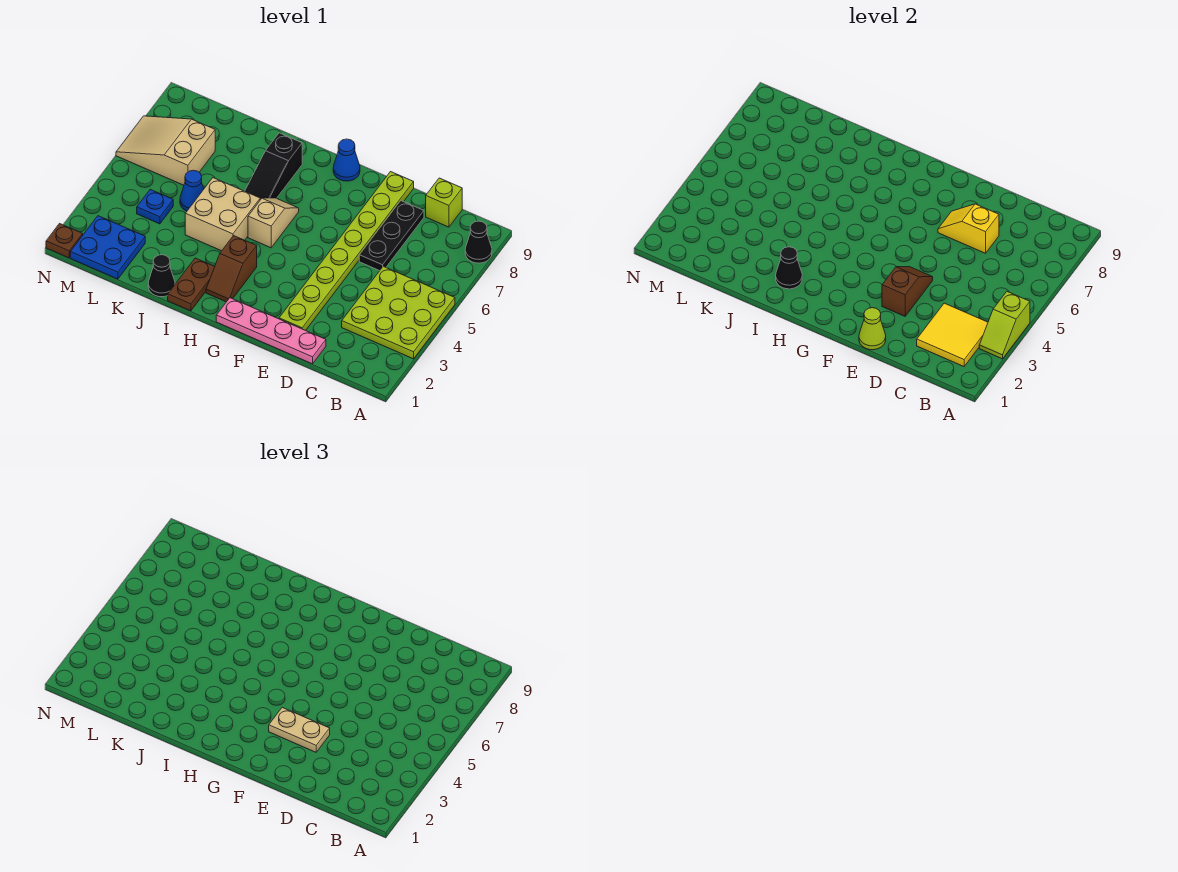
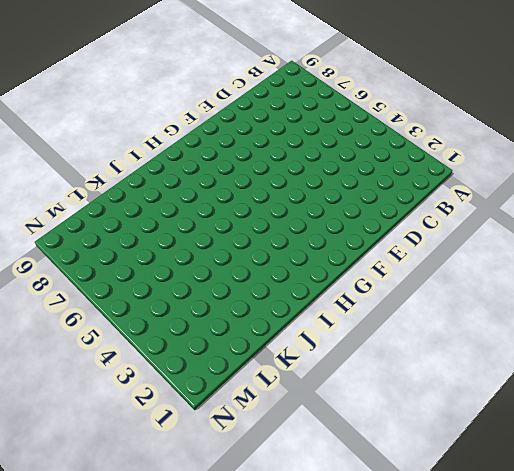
none -> lime plate A3:C5 level 1
none -> black cone A8 level 1
none -> lime brick C9 level 1

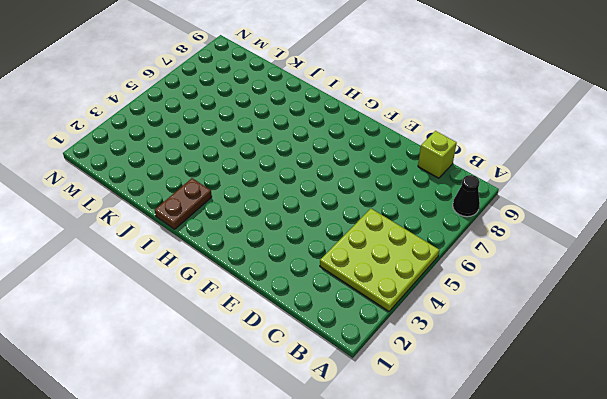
none -> pink plate D1:G1 level 1
none -> black plate D6:D8 level 1
none -> lime plate E2:E9 level 1

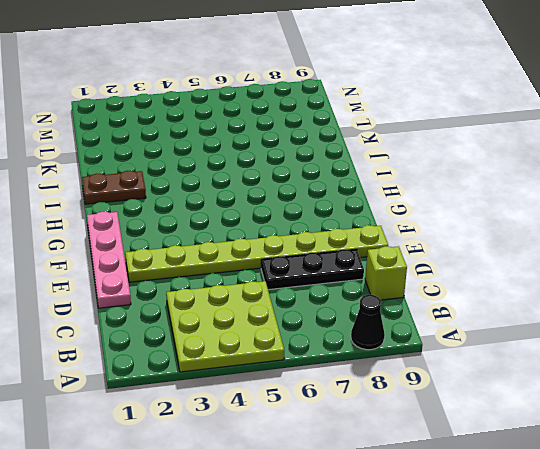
none -> blue cone G9 level 1
none -> brown slope H2:H3 level 1 top 3
none -> tan slope H5:H6 level 1 top 5

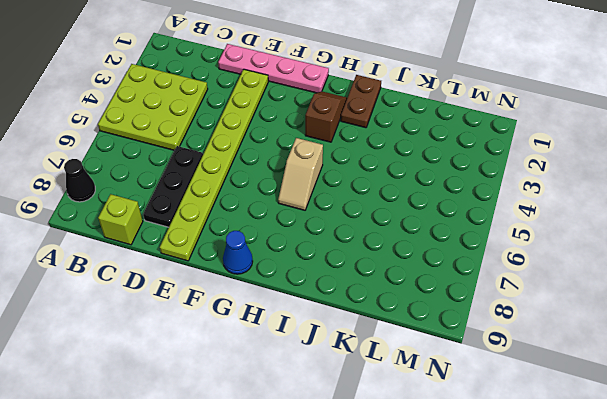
none -> tan brick I4:J5 level 1
none -> black slope I6:I8 level 1 top 8
none -> black cone J1 level 1

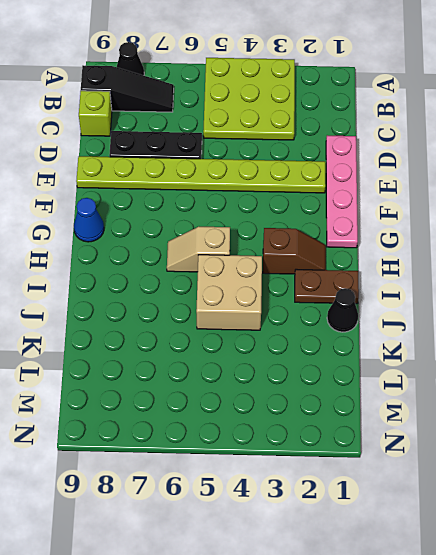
black slope B7:B9 level 1 top 9 -> black slope I6:I8 level 1 top 8
none -> blue cone K5 level 1
none -> blue plate L1:M2 level 1
none -> blue plate L4 level 1

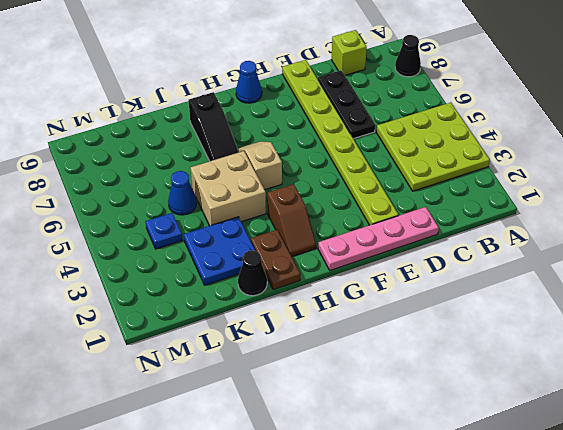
blue plate J2:K3 level 1 -> blue plate L1:M2 level 1
none -> tan slope L6:N7 level 1 top L
none -> brown plate N1 level 1
none -> lime slope A3:A4 level 2 top 4

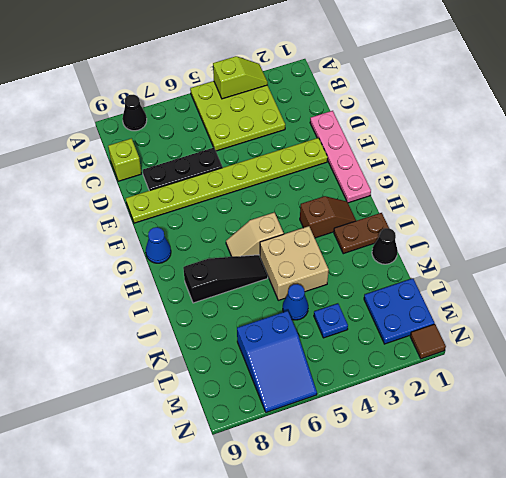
blue slope L6:N7 level 1 top L -> tan slope L6:N7 level 1 top L
brown tile N1 level 1 -> brown plate N1 level 1
none -> yellow tile B2:C3 level 2
none -> yellow slope D7:E7 level 2 top D
none -> lime cone E1 level 2

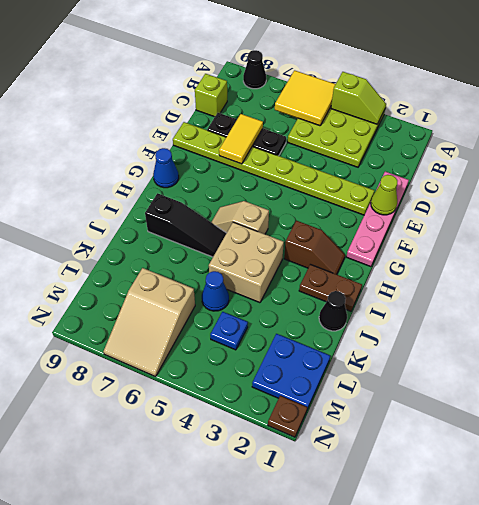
yellow tile A5:B6 level 2 -> yellow tile B2:C3 level 2
yellow tile D7:E7 level 2 -> yellow slope D7:E7 level 2 top D
none -> brown slope E3:E4 level 2 top 3
none -> black cone I2 level 2
none -> tan plate E3:F3 level 3

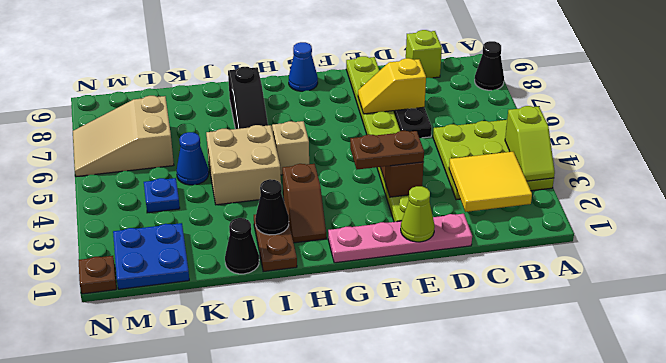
brown plate E3:F3 level 3 -> tan plate E3:F3 level 3

